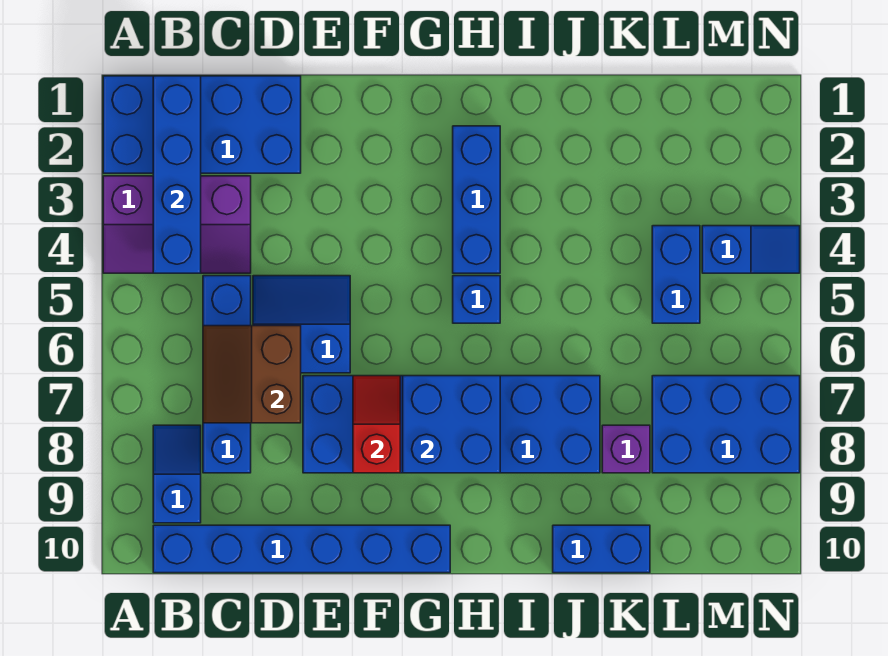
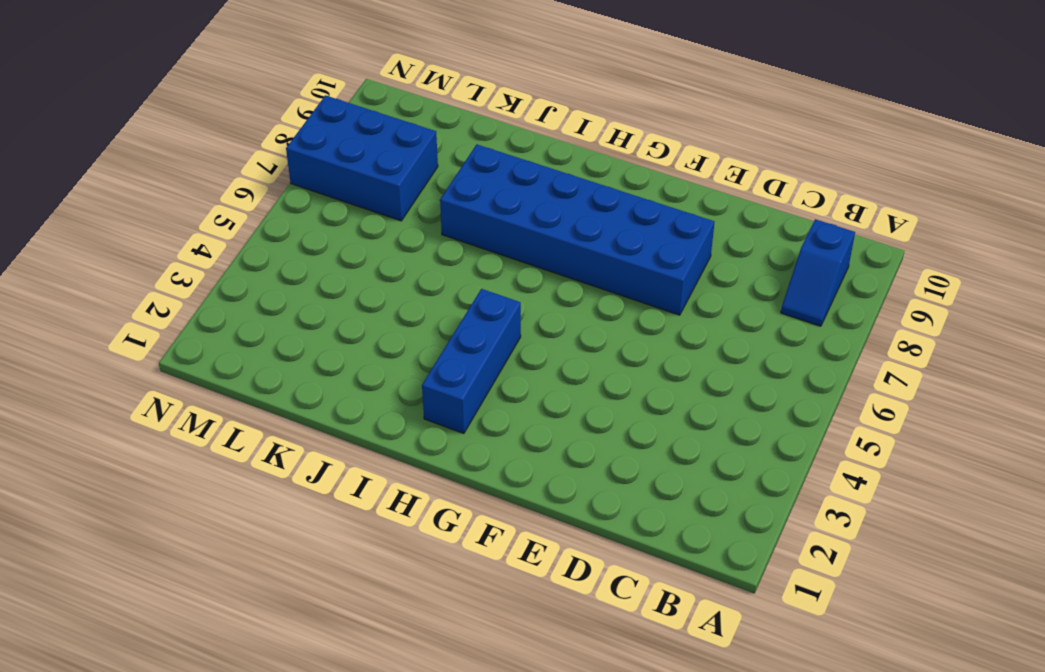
none -> blue brick A1:D2 level 1
none -> purple slope A3:C4 level 1 top 3
none -> blue brick B10:G10 level 1

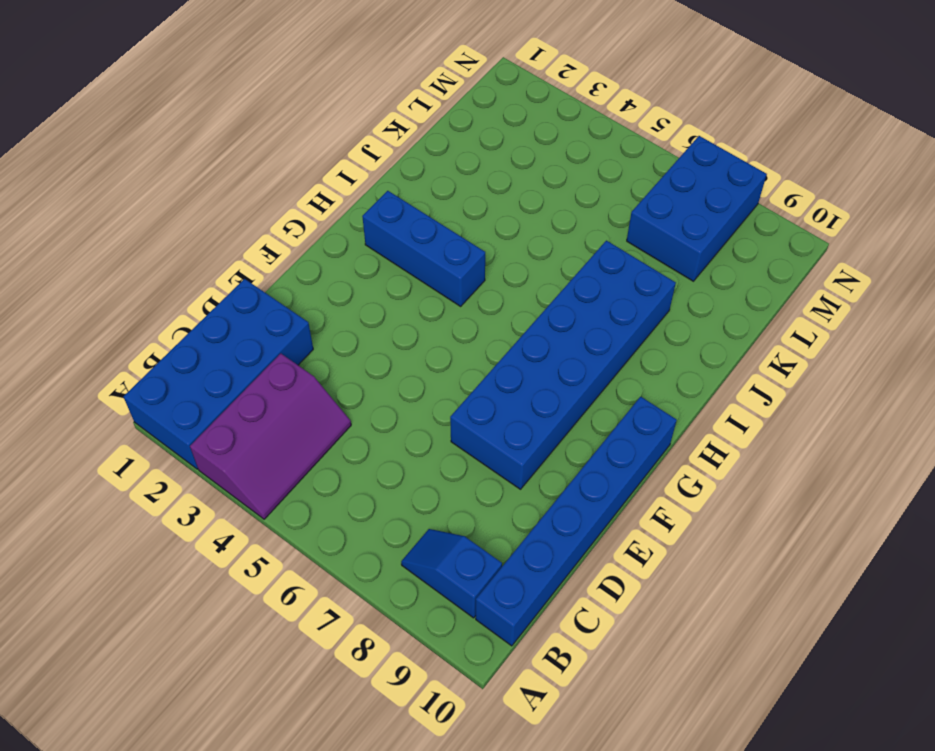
none -> blue brick C5:C8 level 1
none -> blue slope D5:E6 level 1 top 6
none -> blue brick H5 level 1

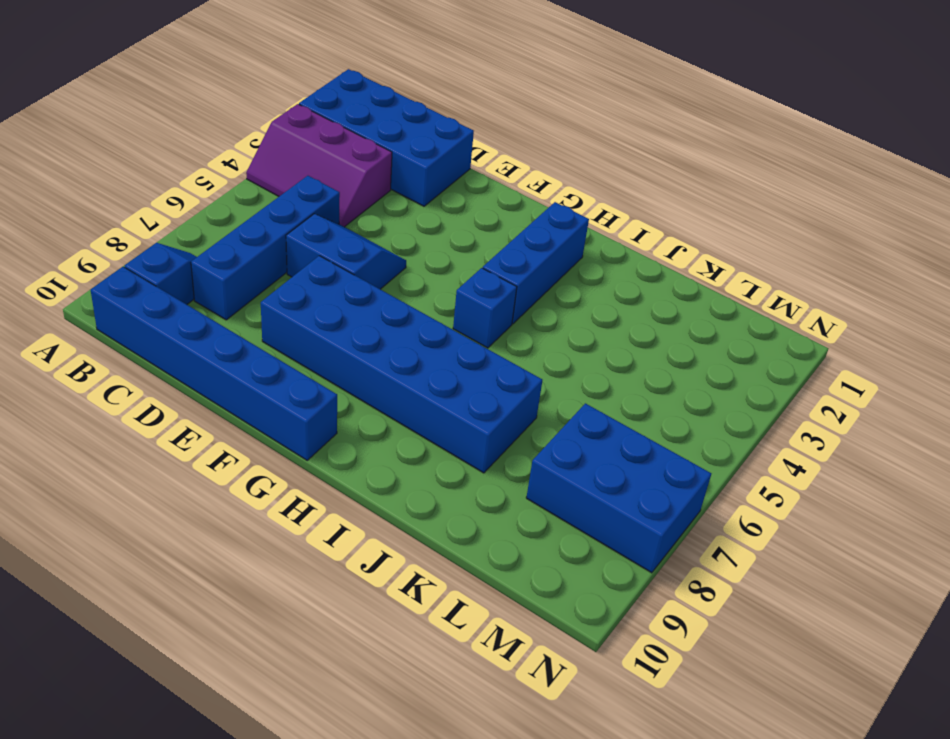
none -> blue brick J10:K10 level 1
none -> purple brick K8 level 1
none -> blue brick L4:L5 level 1

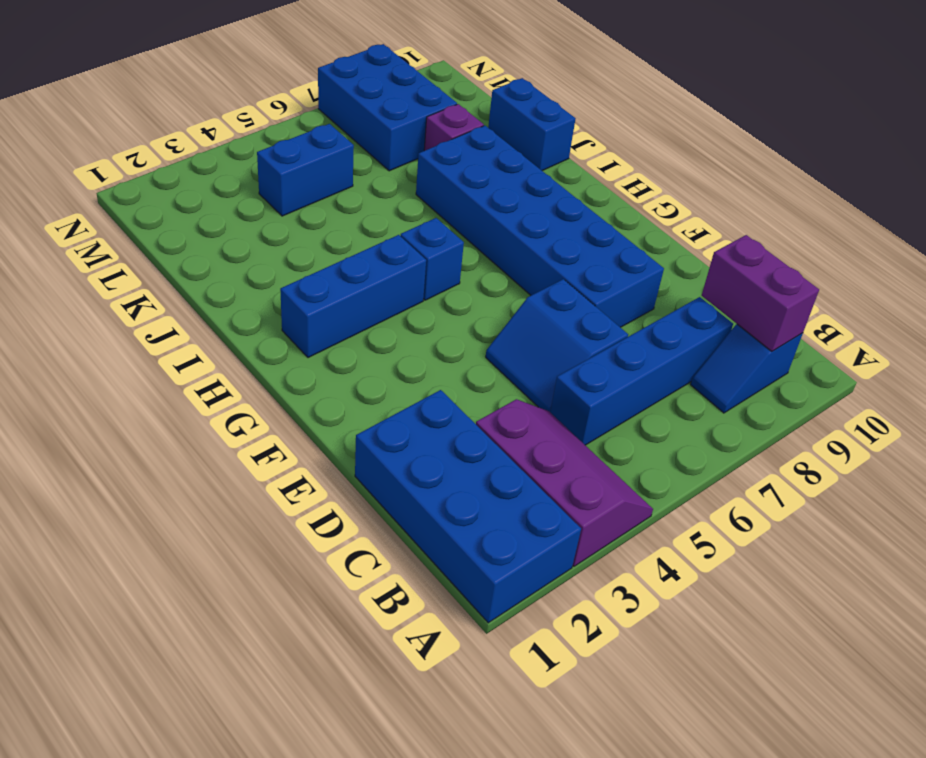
purple brick B9:C9 level 2 -> none
none -> blue brick B10:G10 level 1
none -> blue slope M4:N4 level 1 top M
none -> blue brick B1:B4 level 2

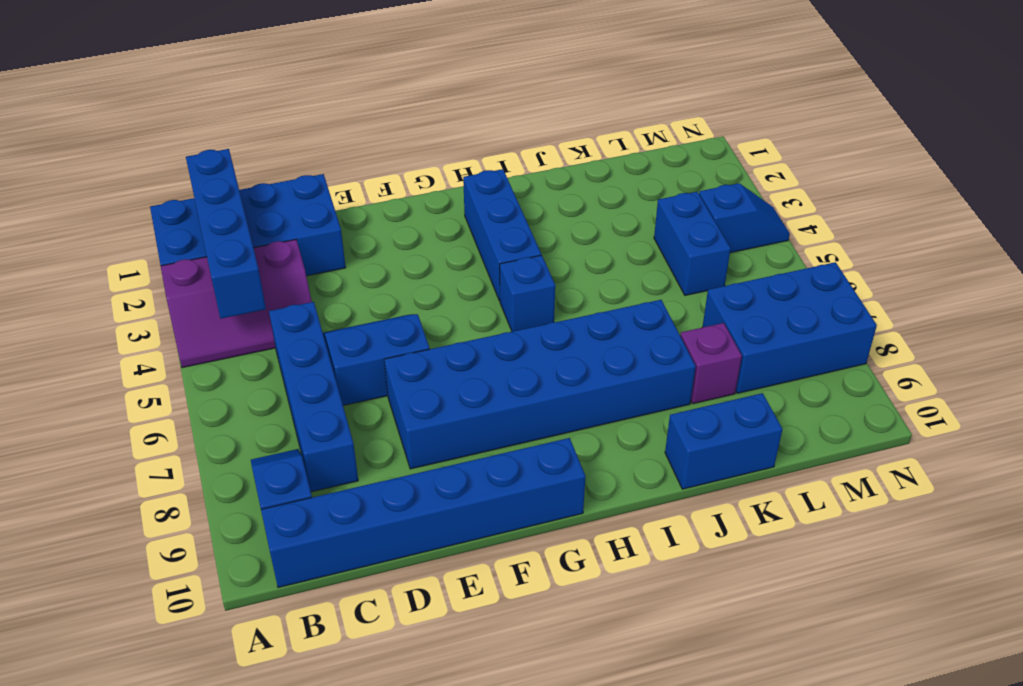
none -> brown slope C6:D7 level 2 top D
none -> red slope F7:F8 level 2 top 8
none -> blue brick G7:H8 level 2

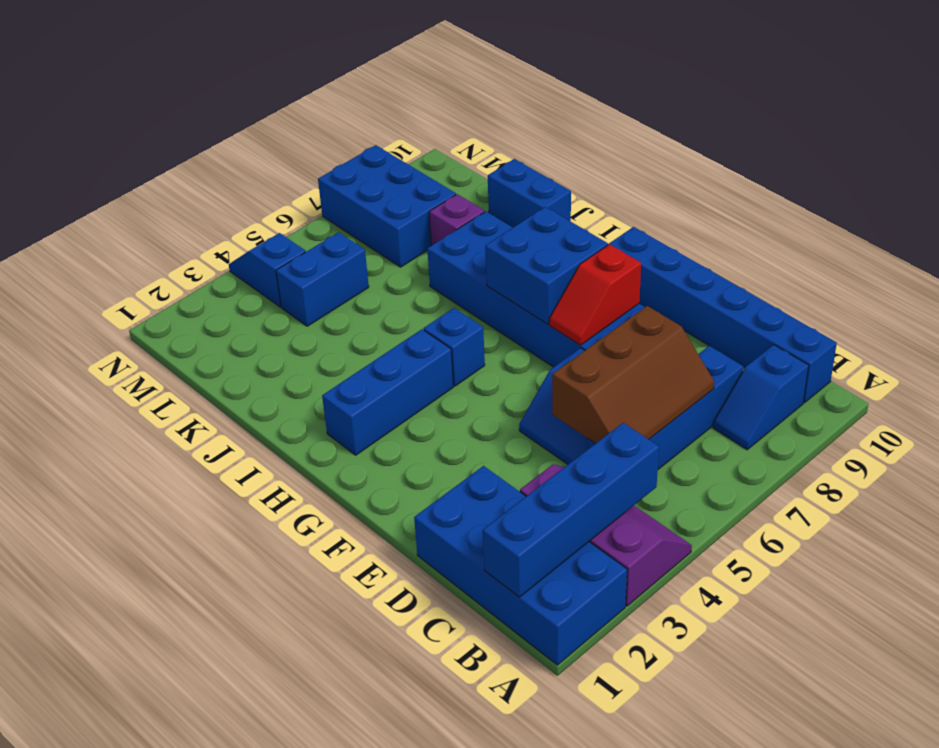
brown slope C5:D7 level 2 top D -> brown slope C6:D7 level 2 top D

